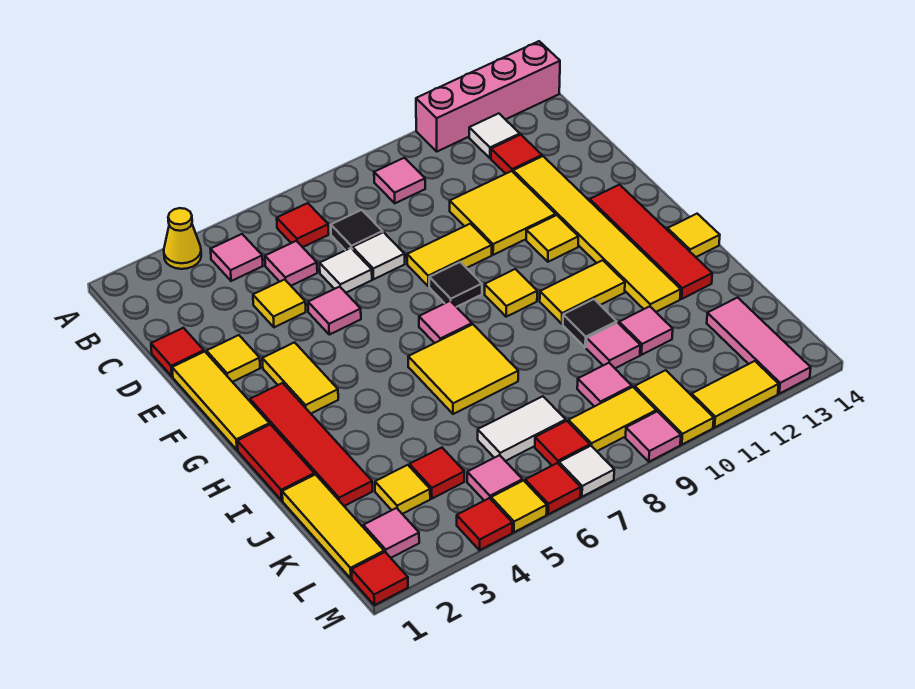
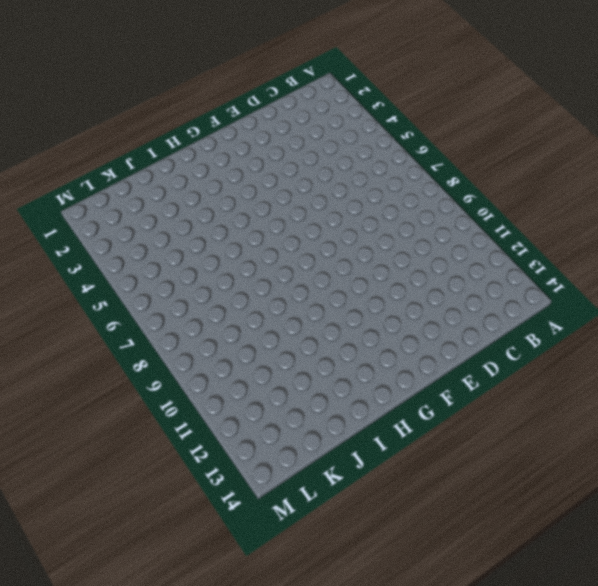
none -> yellow cone A3 level 1
none -> pink brick A11:A14 level 1
none -> pink tile B4 level 1
none -> red tile B6 level 1

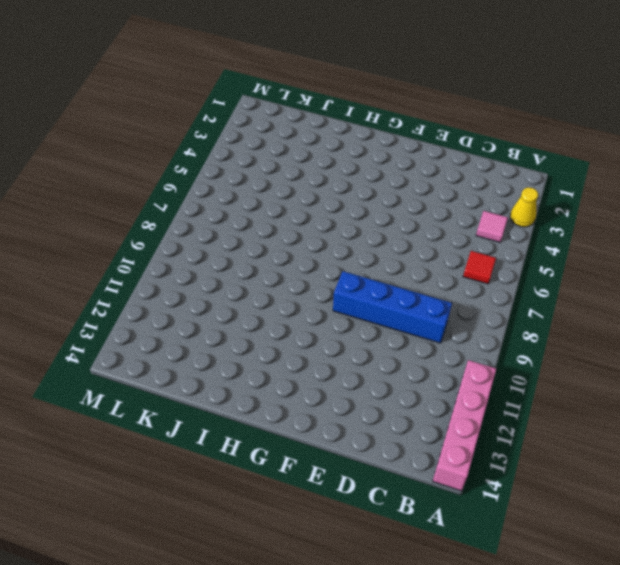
blue brick C9:F9 level 1 -> yellow tile E8:E9 level 1
none -> pink tile B9 level 1
none -> white tile B12 level 1
none -> pink tile C5 level 1
none -> black tile C7 level 1

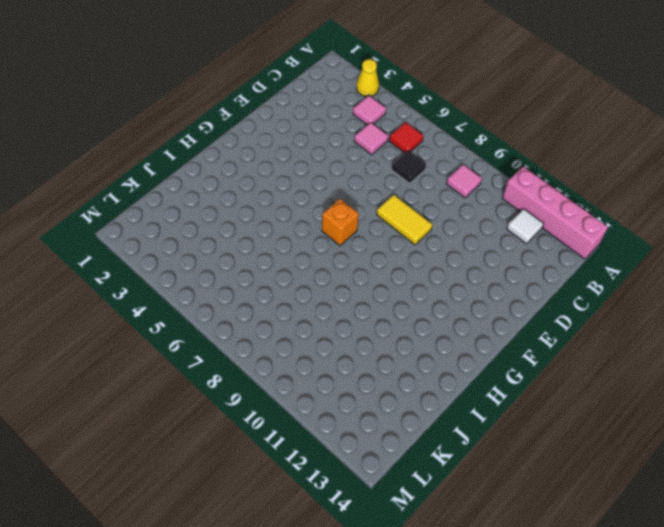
orange brick G7 level 1 -> pink tile G7 level 1
none -> red tile C12 level 1
none -> red tile D1 level 1
none -> yellow tile D4 level 1
none -> white tile D6 level 1

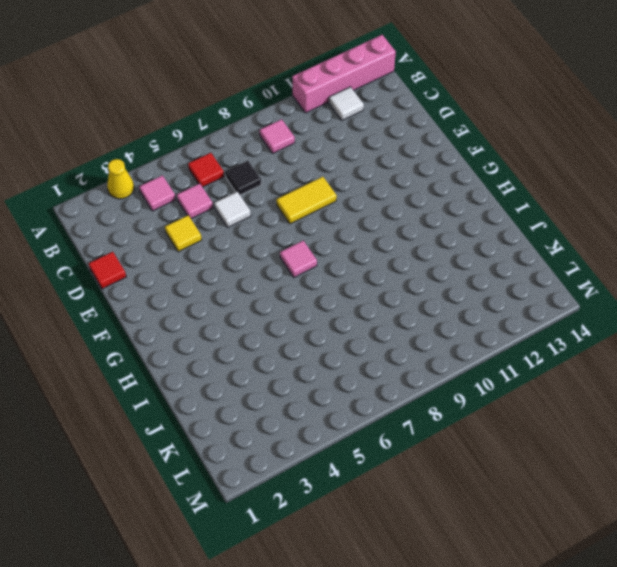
none -> red tile C12 level 1
none -> white tile D7 level 1
none -> yellow tile D10:E11 level 1
none -> yellow tile D12:I12 level 1

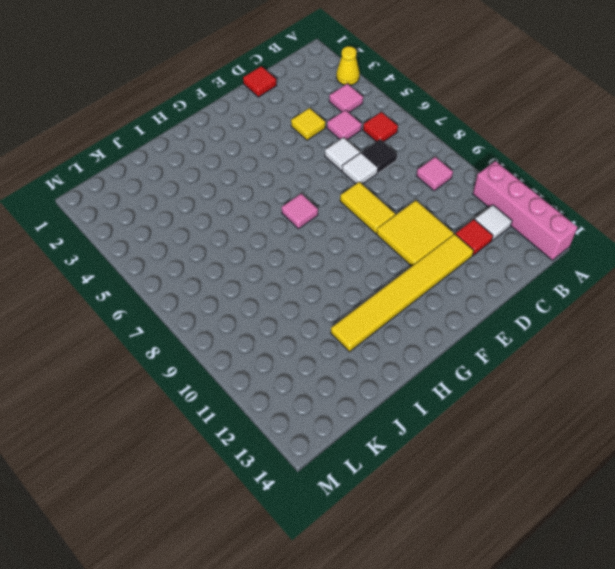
none -> yellow tile E1:G1 level 1
none -> yellow tile E2 level 1
none -> pink tile E5 level 1
none -> yellow tile F3:G3 level 1

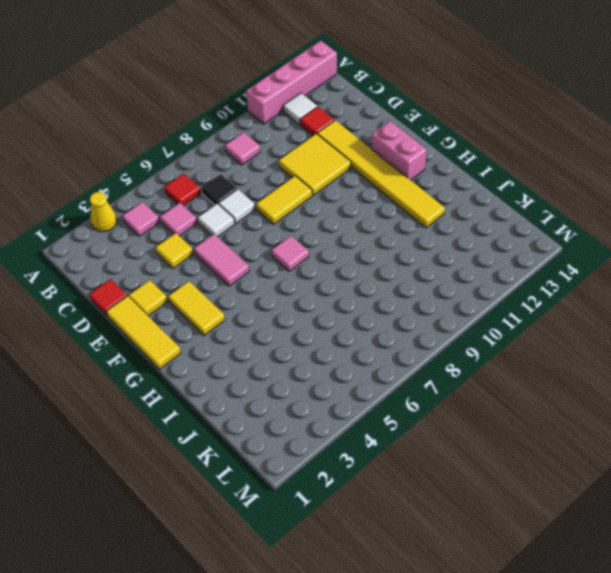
pink tile E5:F5 level 1 -> pink tile E5 level 1
pink brick F13:G13 level 1 -> red tile F13:I13 level 1
none -> black tile F8 level 1
none -> yellow tile F11 level 1
none -> red tile G2:J2 level 1
none -> yellow tile G9 level 1

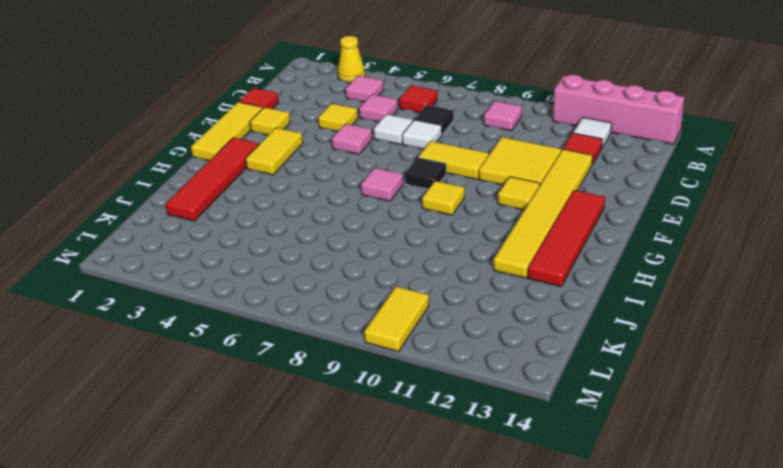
none -> red tile H1:I1 level 1
none -> yellow tile H6:I7 level 1
none -> yellow tile H10:H11 level 1
none -> yellow tile H14 level 1

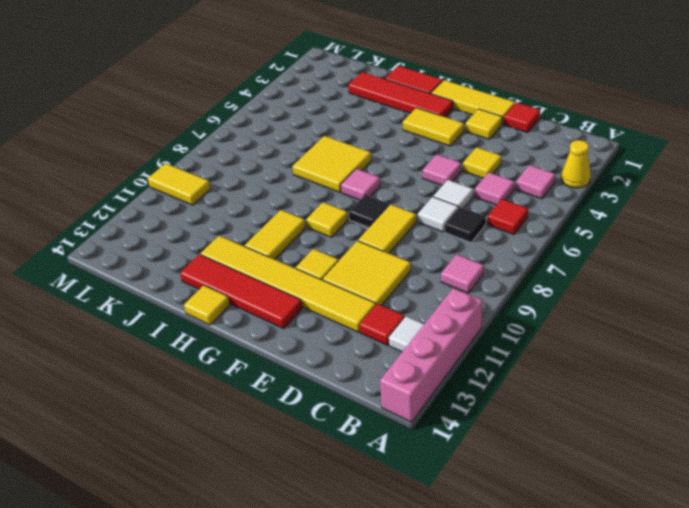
none -> black tile I10 level 1
none -> yellow tile J1:L1 level 1
none -> pink tile J10 level 1
none -> pink tile J11 level 1

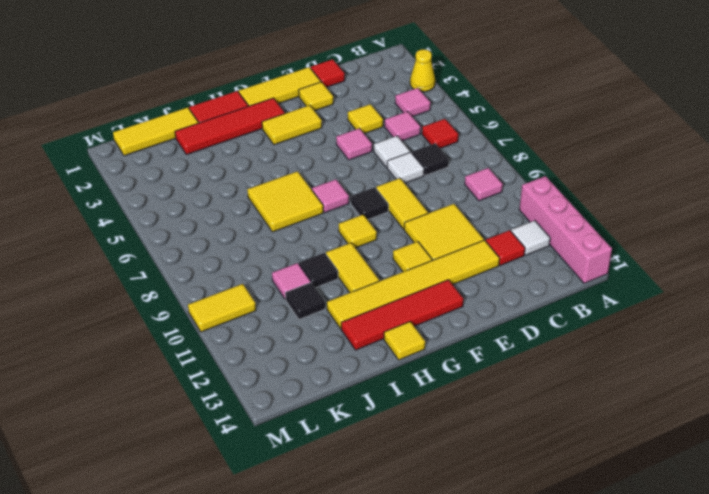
black tile J11 level 1 -> pink tile J11 level 1
none -> yellow tile K3 level 1
none -> red tile K4 level 1
none -> white tile K6:K7 level 1
none -> pink tile K9 level 1

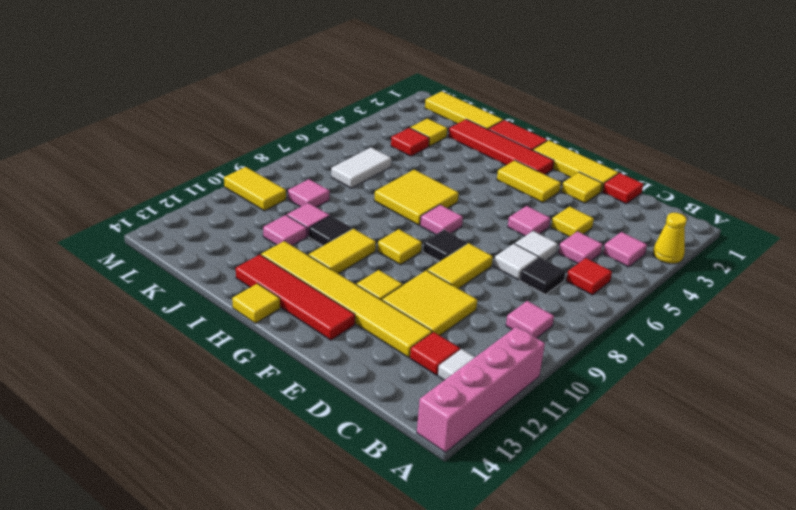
none -> pink tile K13:M13 level 1
none -> pink tile L2 level 1
none -> pink tile L5 level 1
none -> red tile L7 level 1

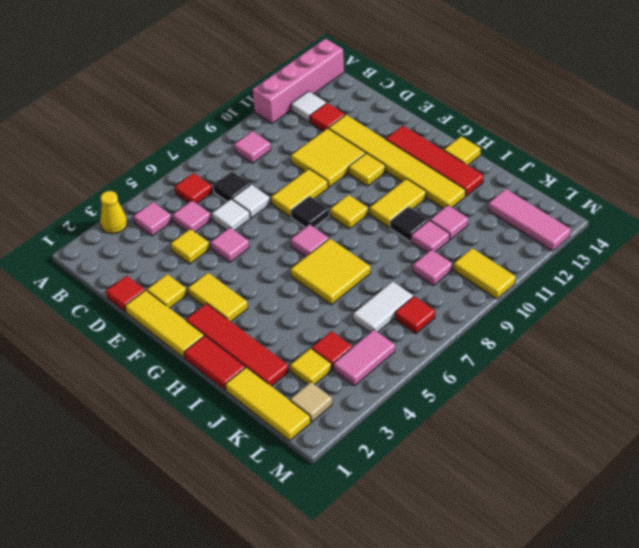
tan tile L2 level 1 -> pink tile L2 level 1
pink tile L4:L5 level 1 -> pink tile L5 level 1
none -> yellow tile L8:L9 level 1
none -> red tile M1 level 1
none -> red tile M4 level 1
none -> yellow tile M5 level 1

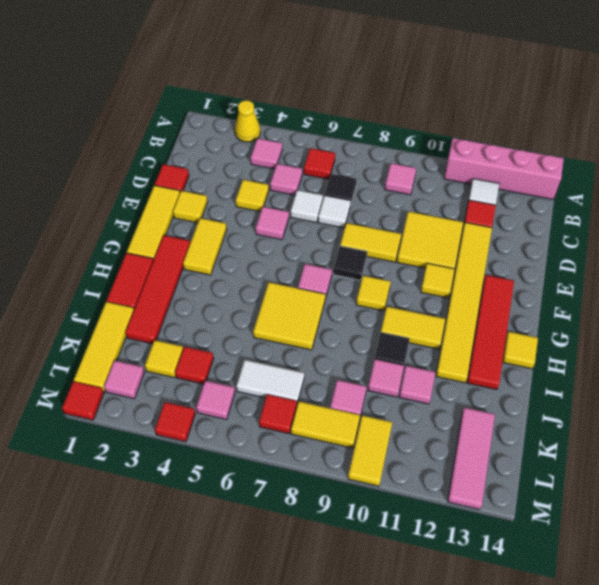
none -> yellow tile M5 level 1
none -> red tile M6 level 1
none -> white tile M7 level 1
none -> pink tile M9 level 1

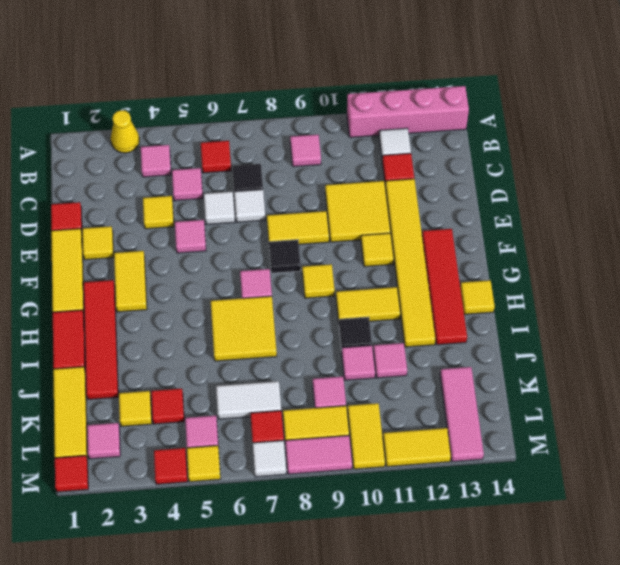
pink tile M8:M9 level 1 -> pink tile M9 level 1
none -> red tile M6 level 1

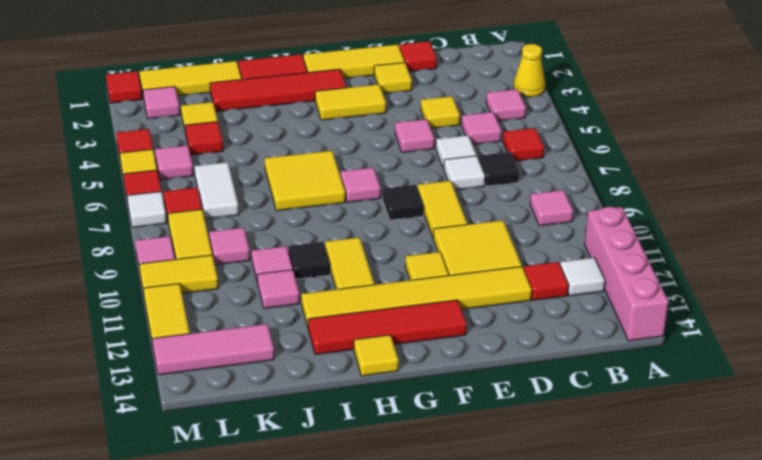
none -> yellow tile G9 level 1

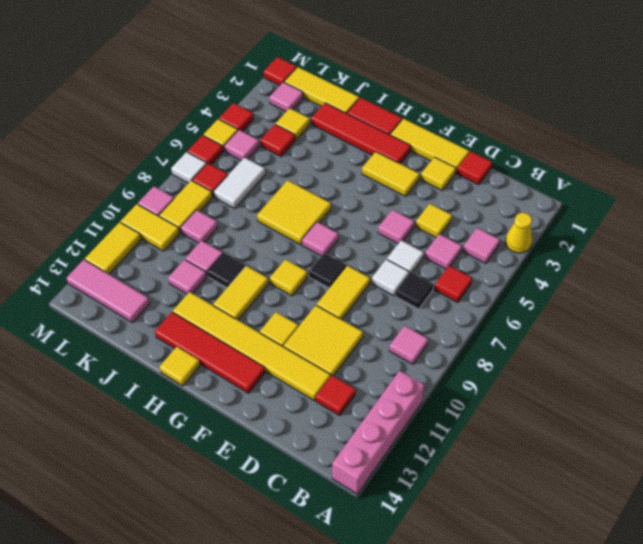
none -> white tile B12 level 1

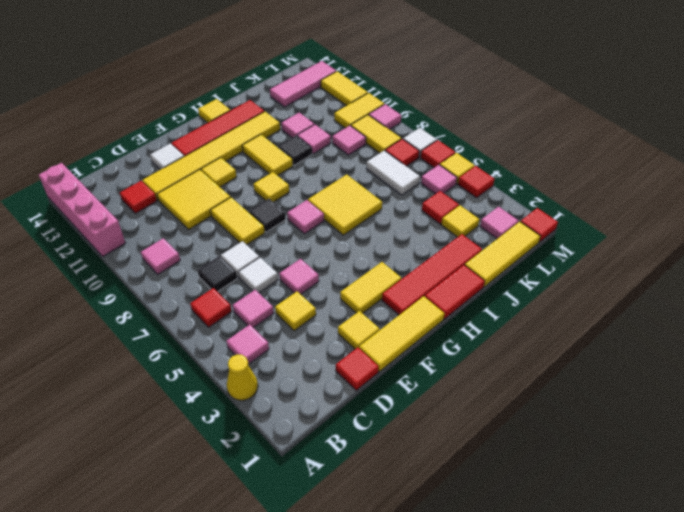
white tile E13 level 1 -> white tile B12 level 1

